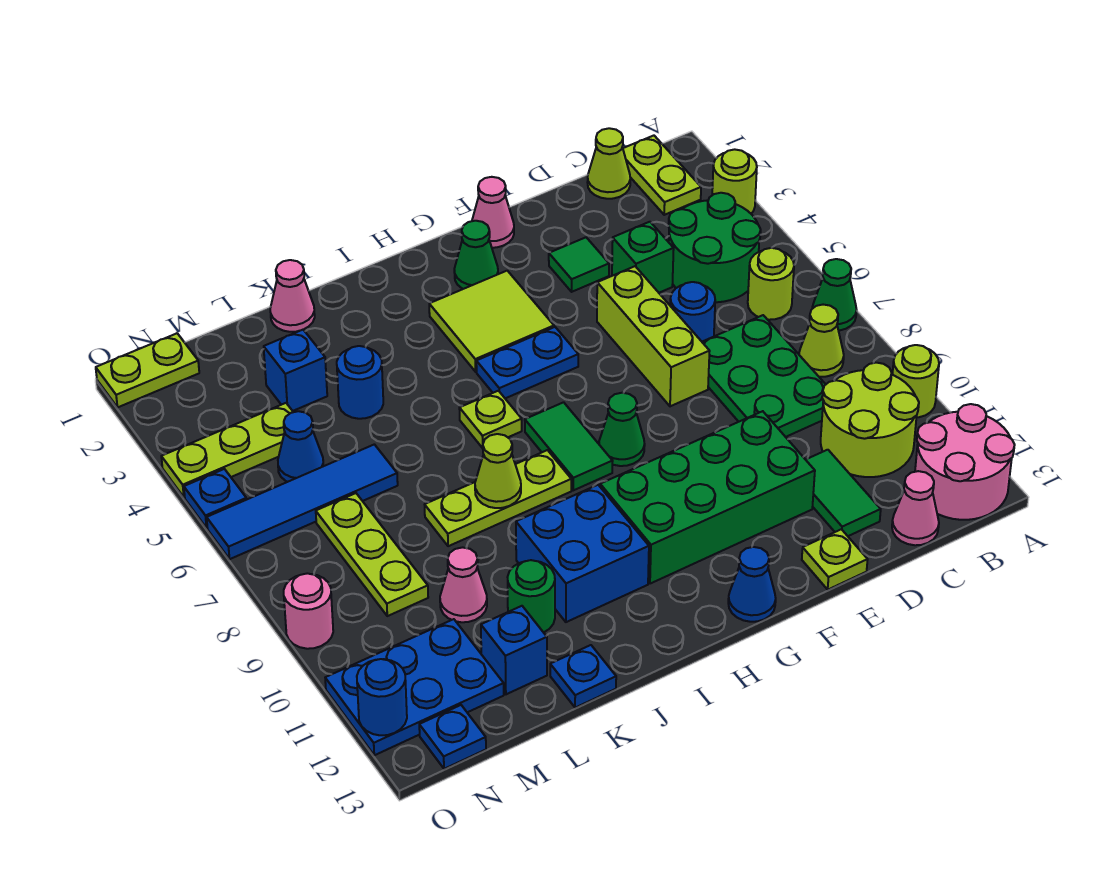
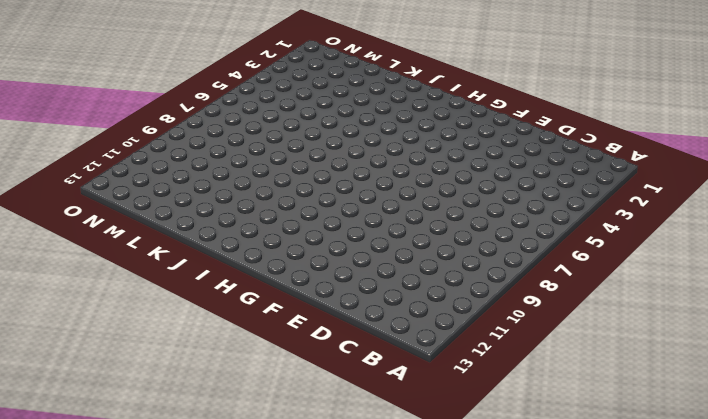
none -> lime round brick A3 level 1
none -> green cone A7 level 1
none -> lime round brick A10 level 1
none -> pink round brick A12:B13 level 1

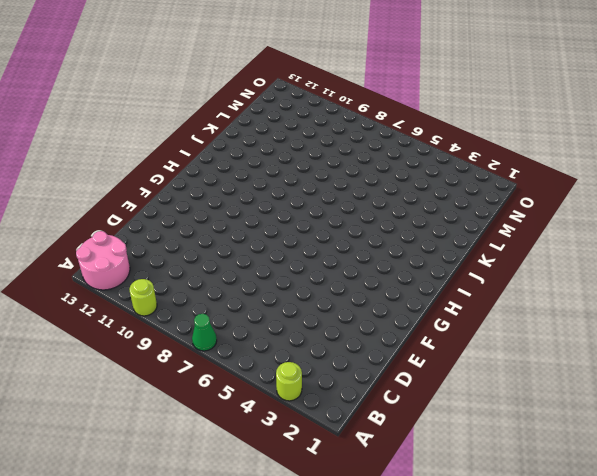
none -> lime plate B1:B2 level 1
none -> green round brick B4:C5 level 1
none -> lime round brick B6 level 1
none -> lime cone B8 level 1

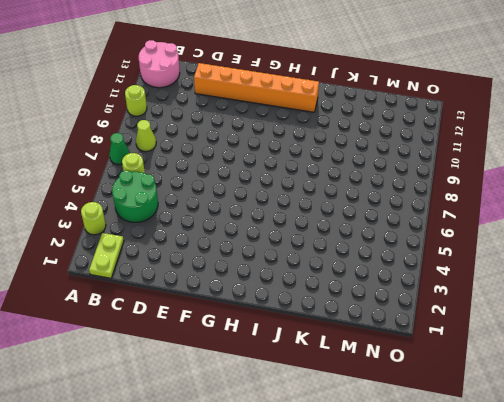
orange brick D12:I12 level 1 -> green tile D11:D12 level 1
none -> lime round brick B10:C11 level 1
none -> lime cone C1 level 1
none -> green plate C7:D9 level 1
none -> pink cone C13 level 1

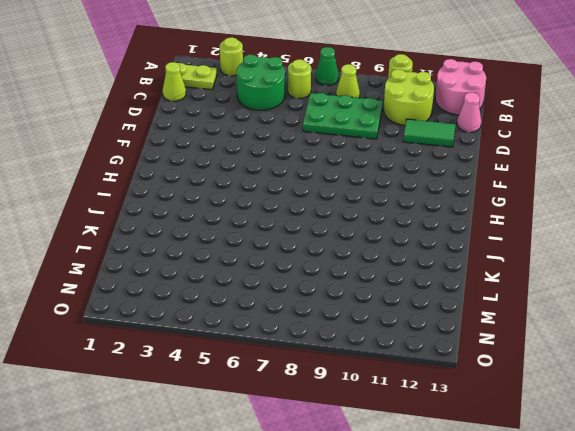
none -> green brick D4 level 1
none -> blue round brick D6 level 1
none -> green tile E3 level 1
none -> lime brick E5:E7 level 1

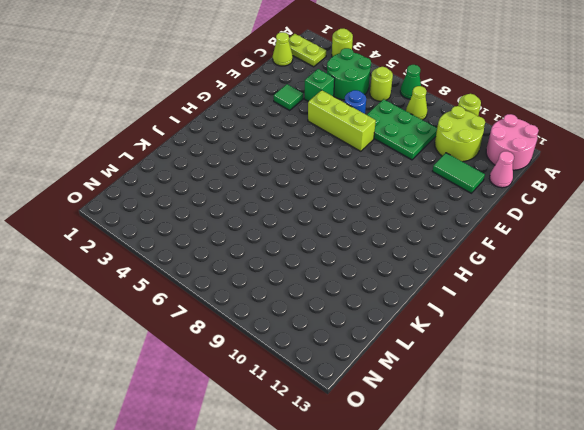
none -> green brick E10:H11 level 1
none -> lime plate E13 level 1
none -> pink cone F1 level 1
none -> green cone G2 level 1

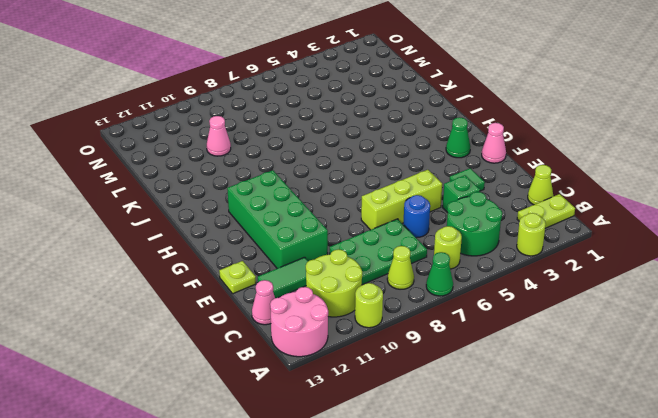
none -> lime tile G3:H4 level 1
none -> blue plate G5:H5 level 1
none -> green cone G8 level 1
none -> blue cone G13 level 1

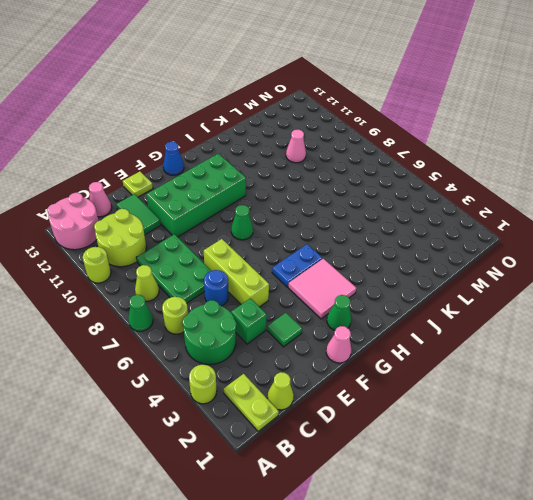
pink tile G3:H4 level 1 -> lime tile G3:H4 level 1
none -> green tile H7:H8 level 1
none -> lime plate I6 level 1
none -> lime plate I8:K8 level 1
none -> blue brick I10:J11 level 1

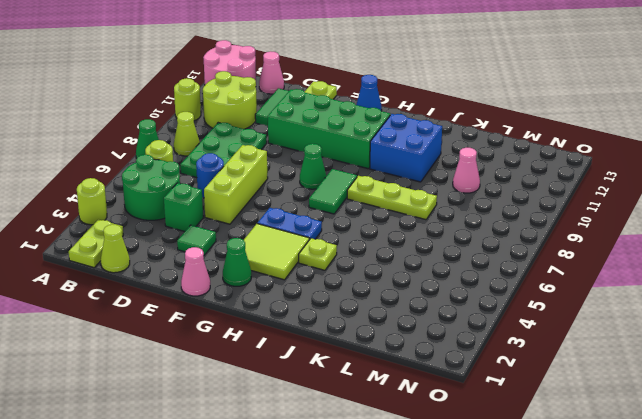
lime plate I4 level 1 -> lime plate I6 level 1
none -> pink cone K1 level 1
none -> blue round brick K4 level 1
none -> green round brick K11 level 1
none -> blue plate K13 level 1

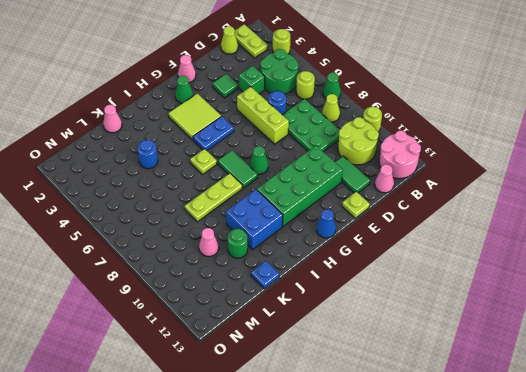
none -> blue brick L3 level 1
none -> blue tile L6:O6 level 1
none -> blue brick L12 level 1
none -> lime plate M4:O4 level 1

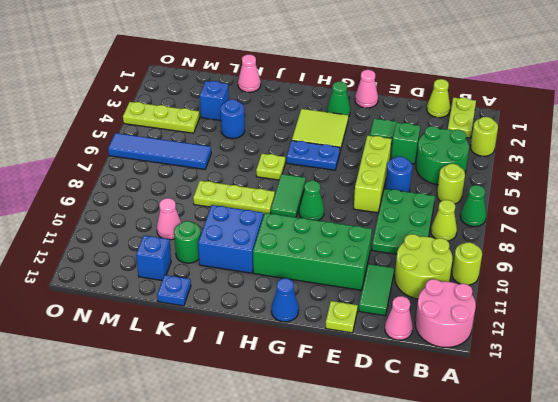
none -> blue cone M5 level 1
none -> lime plate M7:M9 level 1
none -> blue plate M11:O12 level 1
none -> lime plate N1:O1 level 1

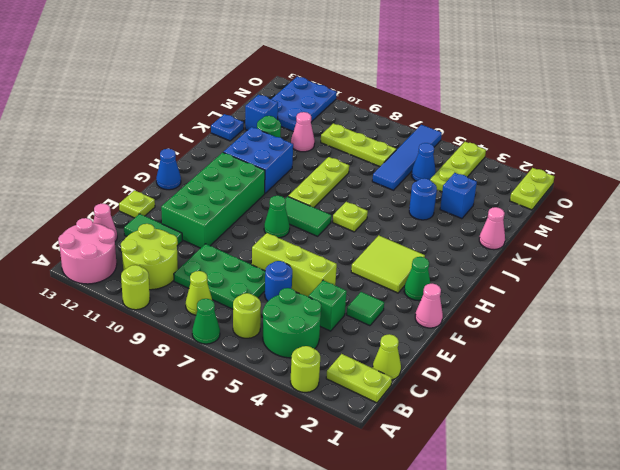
none -> blue plate G5:H5 level 1
none -> blue plate N13 level 1
none -> blue plate O5 level 1
none -> pink round brick O9 level 1

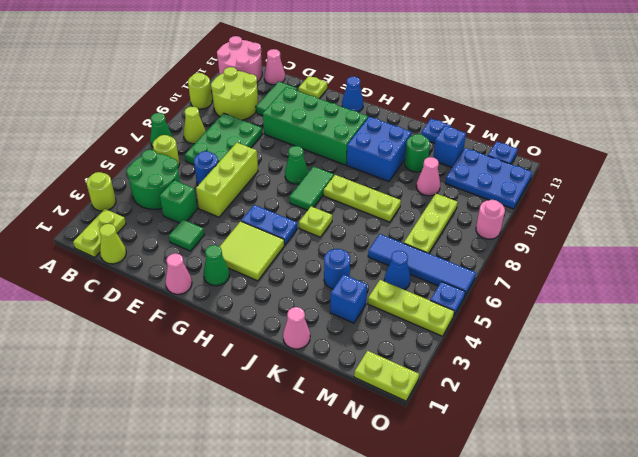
none -> lime cone J8 level 2
none -> blue round brick O12 level 2

